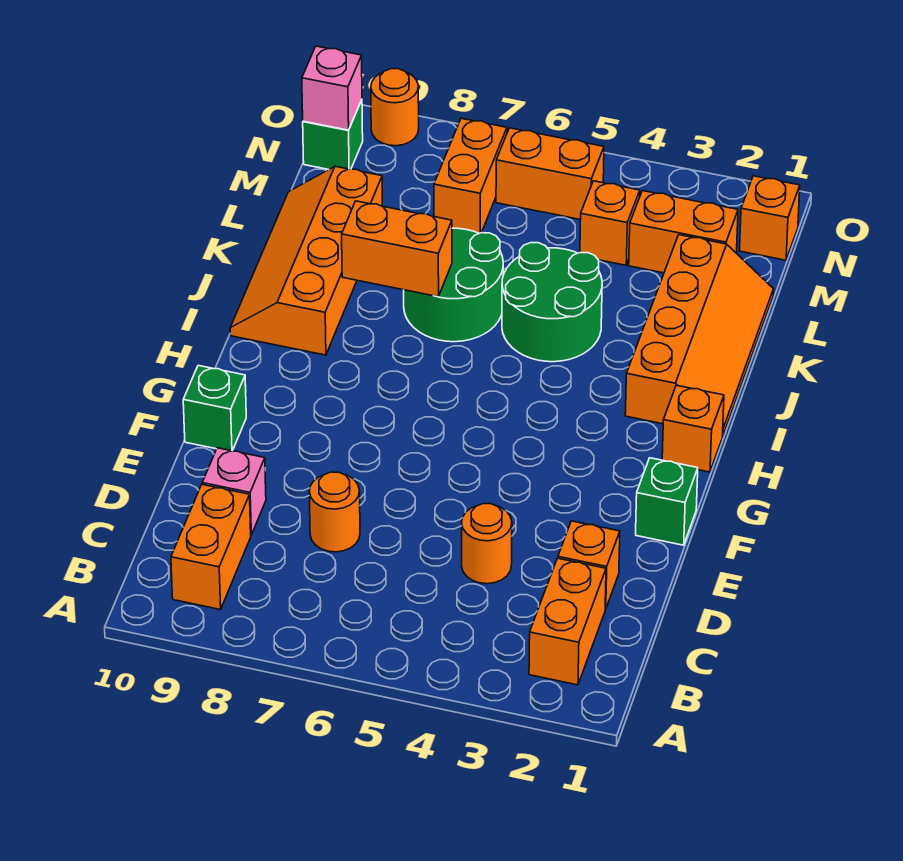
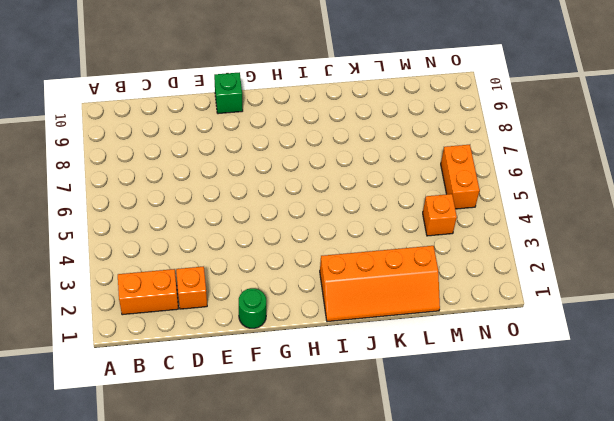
green round brick F1 level 1 -> green brick F1 level 1
none -> orange brick B9:C9 level 1
none -> orange round brick D4 level 1
none -> orange round brick D7 level 1

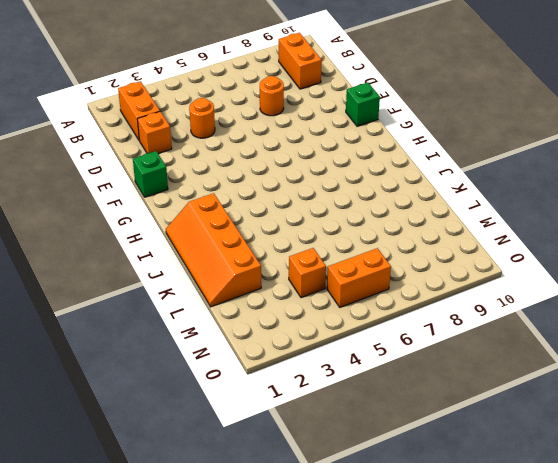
none -> pink brick D9 level 1
none -> orange brick H1 level 1
none -> orange slope I9:L10 level 1 top 9

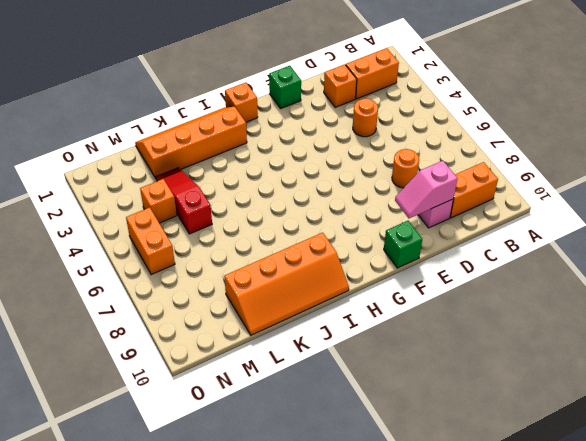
pink slope D9:E9 level 2 top D -> none
red slope L3:L5 level 1 top 5 -> none
none -> green round brick J4:K5 level 1
none -> green round brick J6:K7 level 1
none -> orange brick M2:M3 level 1

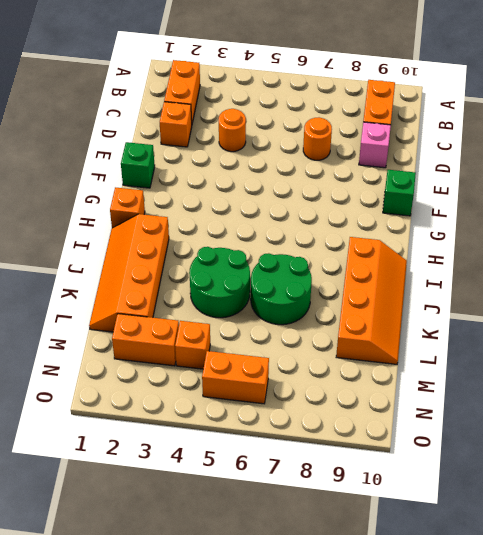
none -> orange brick M7:N7 level 1
none -> orange brick N1 level 1
none -> green brick N10 level 1

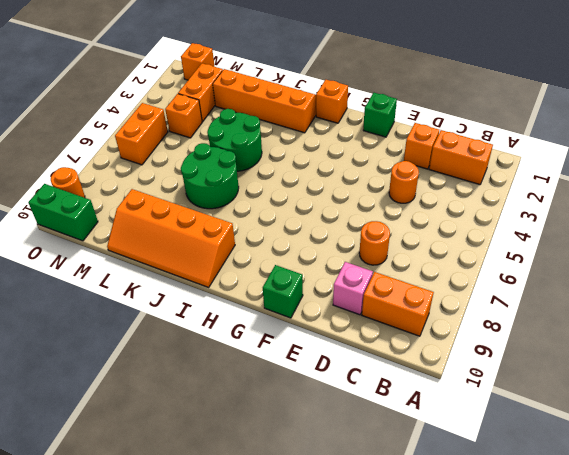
green brick N10:O10 level 1 -> green brick N10 level 1
none -> orange brick M7:N7 level 1
none -> orange brick J7:J8 level 2
none -> pink brick N10 level 2

